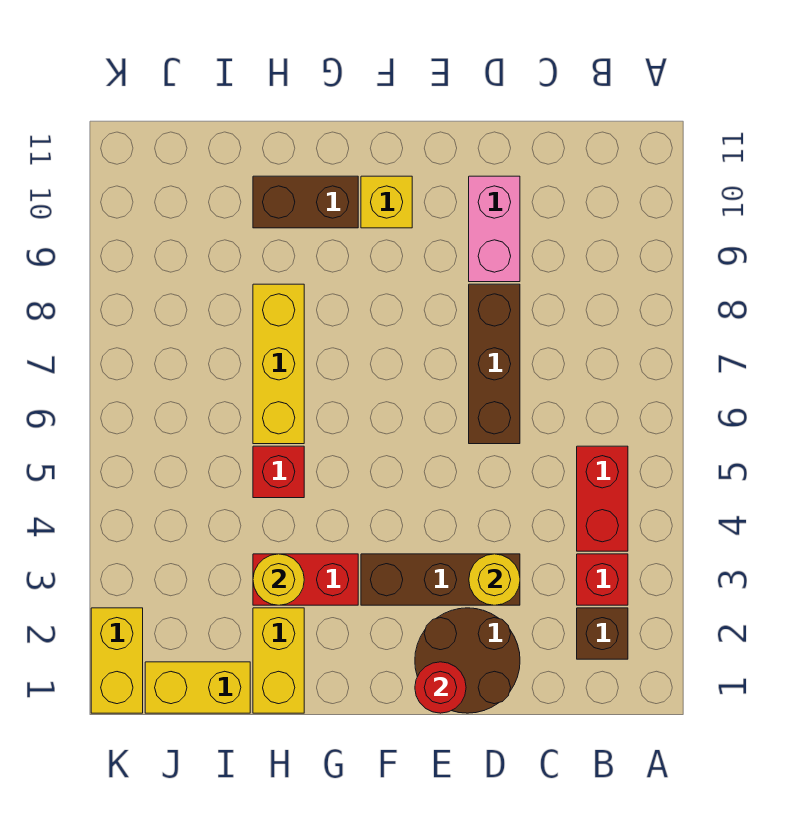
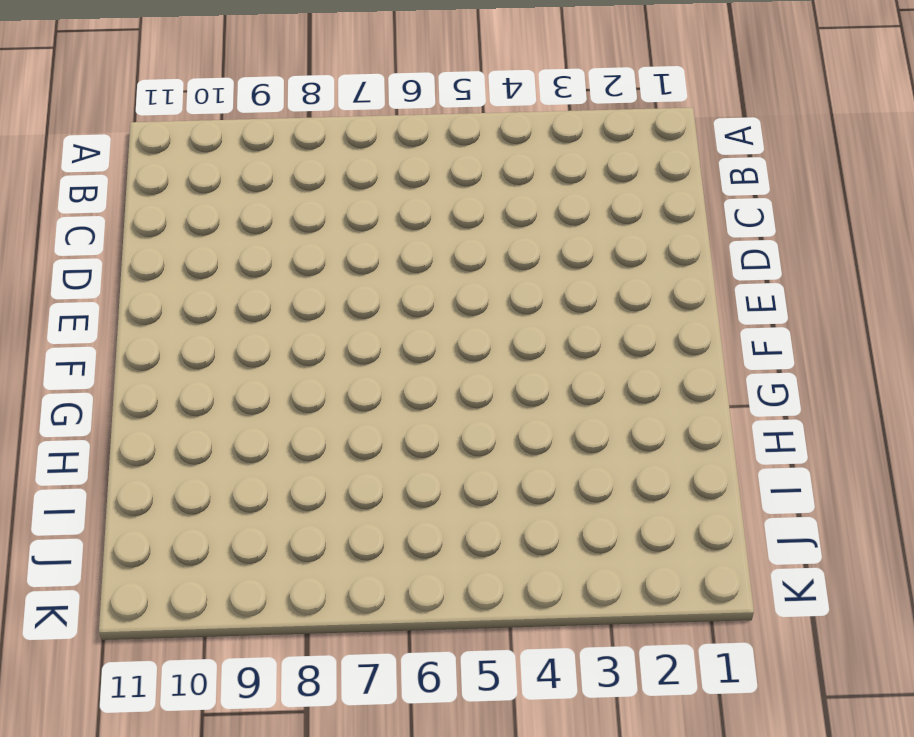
none -> brown brick B2 level 1
none -> red brick B3 level 1
none -> red brick B4:B5 level 1

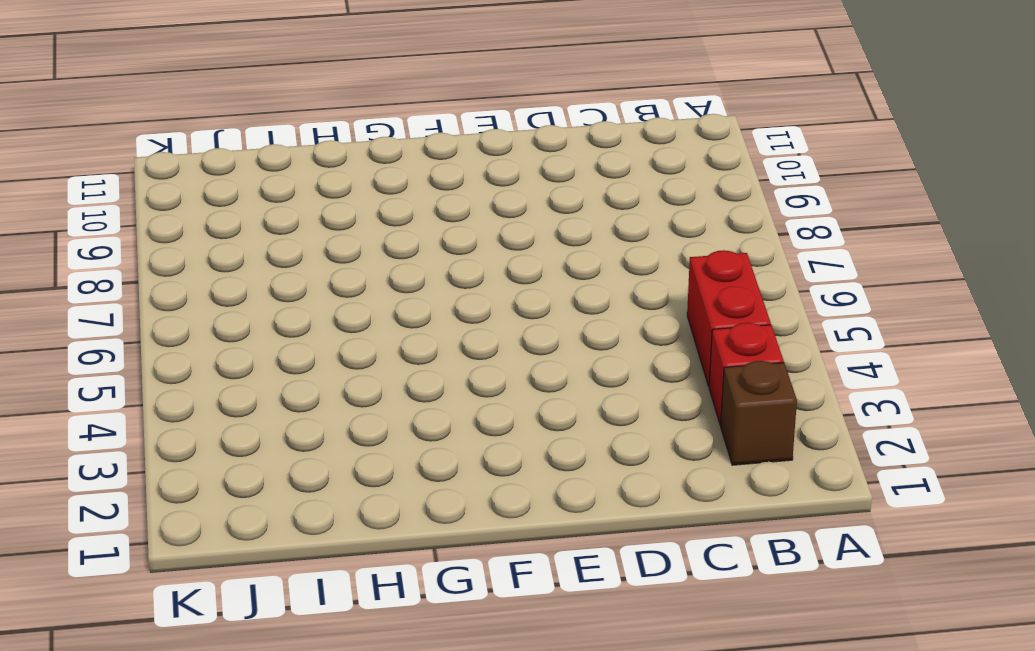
none -> brown round brick D1:E2 level 1
none -> brown brick D3:F3 level 1
none -> brown brick D6:D8 level 1

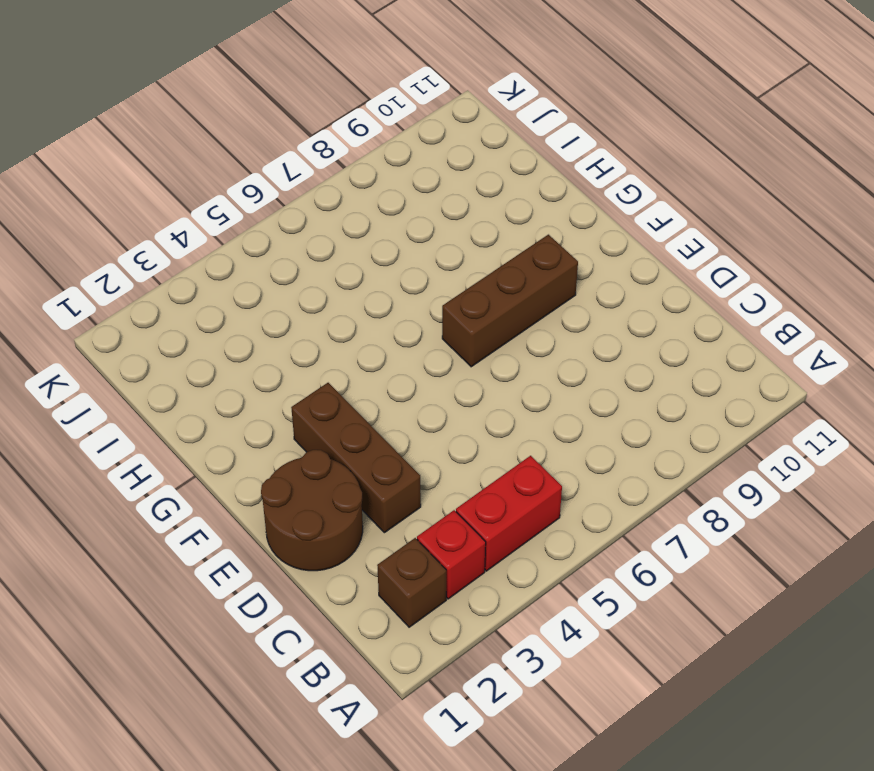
brown brick F7:F9 level 1 -> brown brick D6:D8 level 1
none -> pink brick D9:D10 level 1
none -> yellow brick F10 level 1
none -> red brick G3:H3 level 1

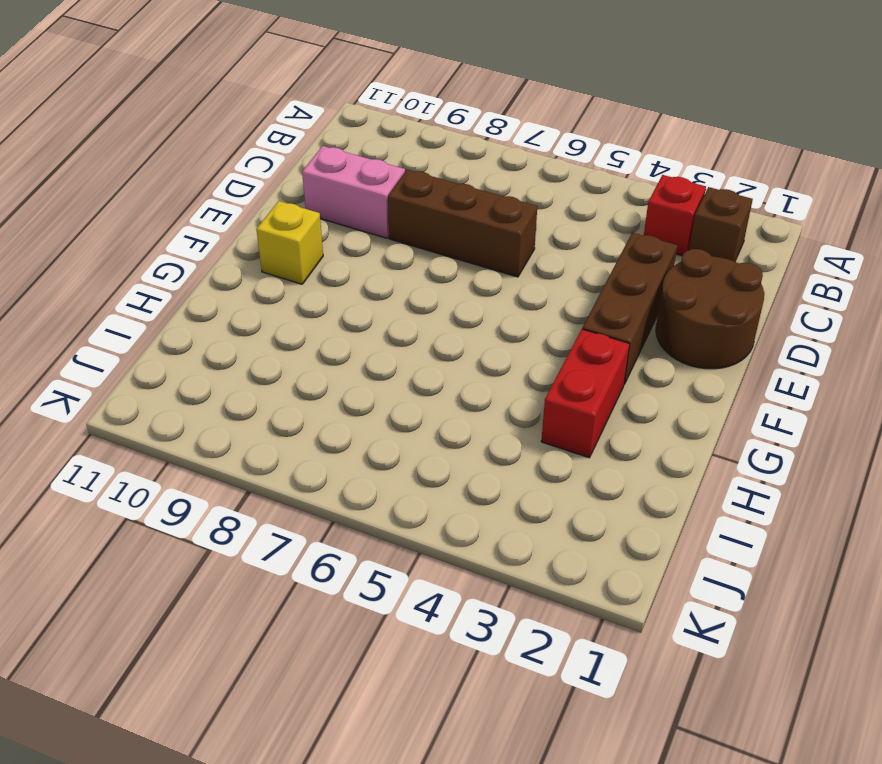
none -> red brick B4:B5 level 1
none -> brown brick G10:H10 level 1
none -> yellow brick H1:H2 level 1

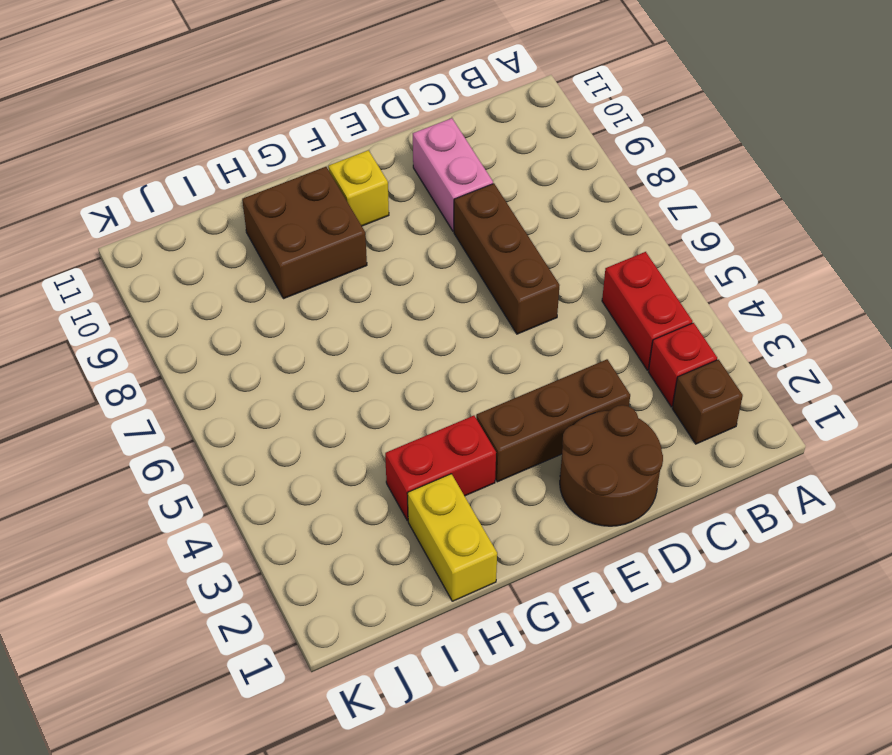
brown brick G9:H10 level 1 -> brown brick G10:H10 level 1
none -> red brick H5 level 1
none -> yellow brick H6:H8 level 1
none -> yellow brick I1:J1 level 1

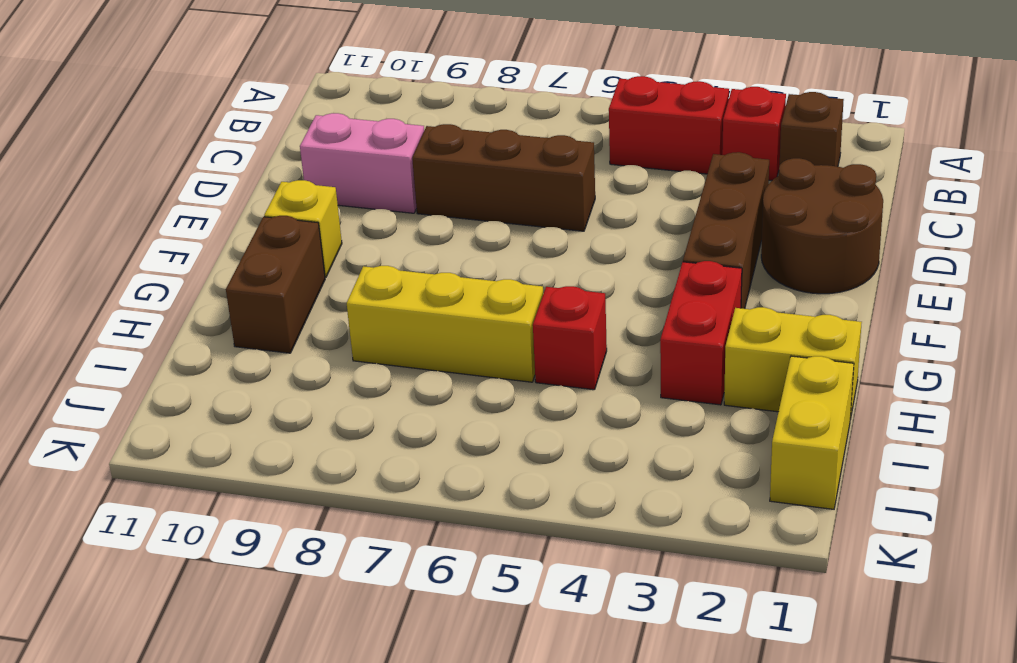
none -> yellow brick K1:K2 level 1
none -> yellow round brick D3 level 2
none -> red round brick E1 level 2

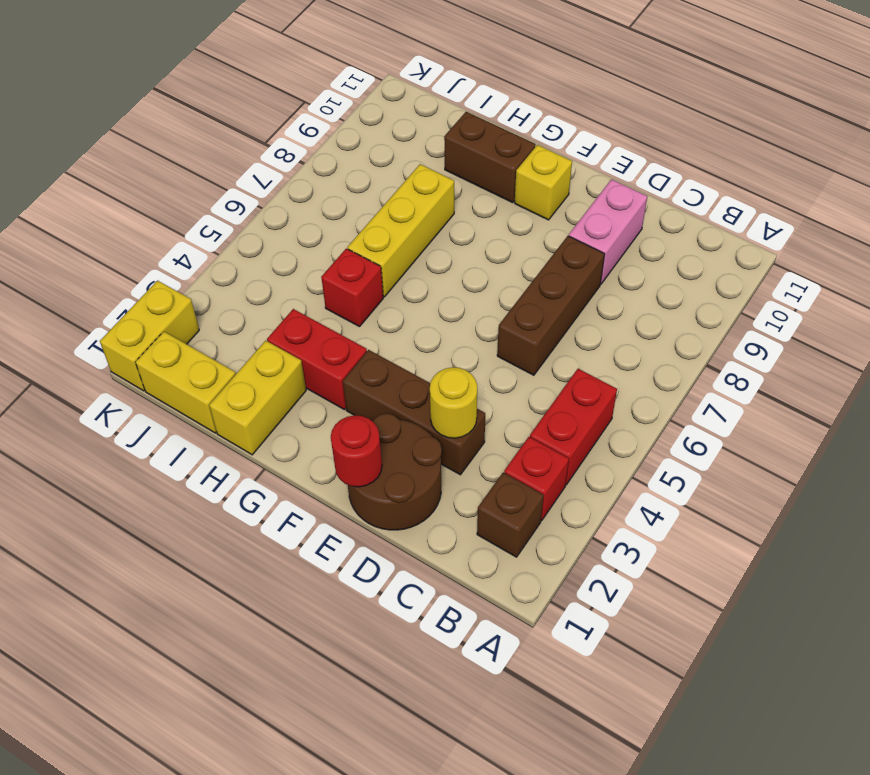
none -> yellow round brick H3 level 2

